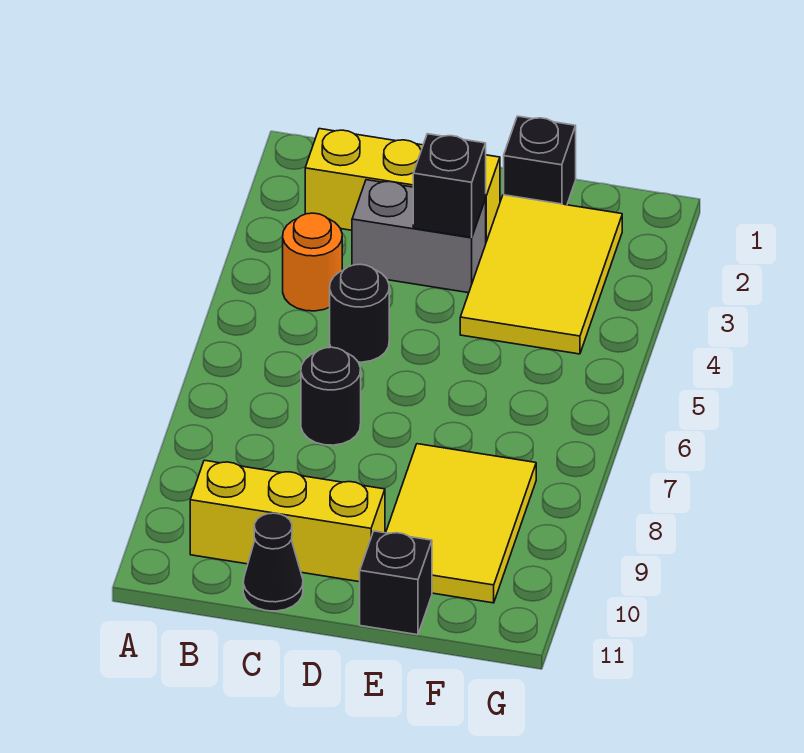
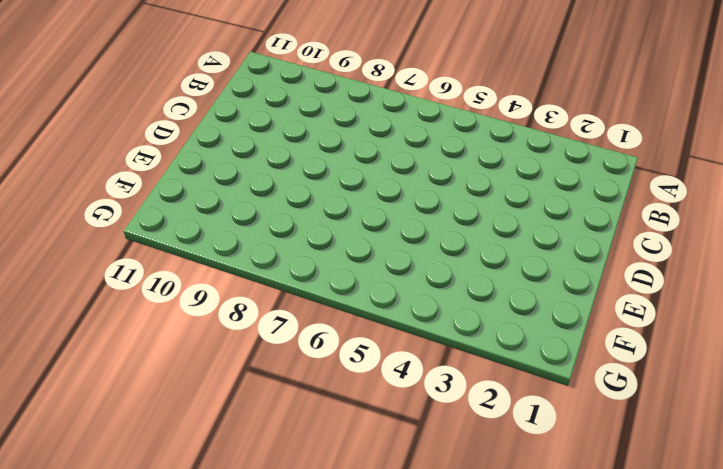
none -> yellow brick B2:D2 level 1
none -> orange round brick B4 level 1
none -> yellow brick B10:D10 level 1

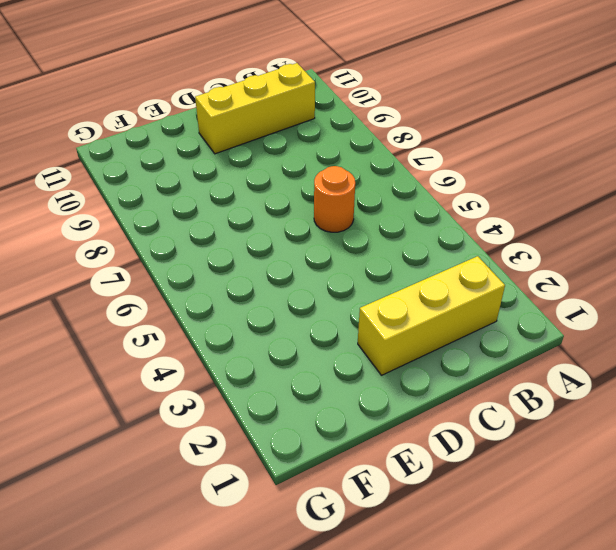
orange round brick C6 level 1 -> orange round brick B4 level 1
none -> grey brick C3:D3 level 1
none -> black round brick C5 level 1
none -> black round brick C7 level 1

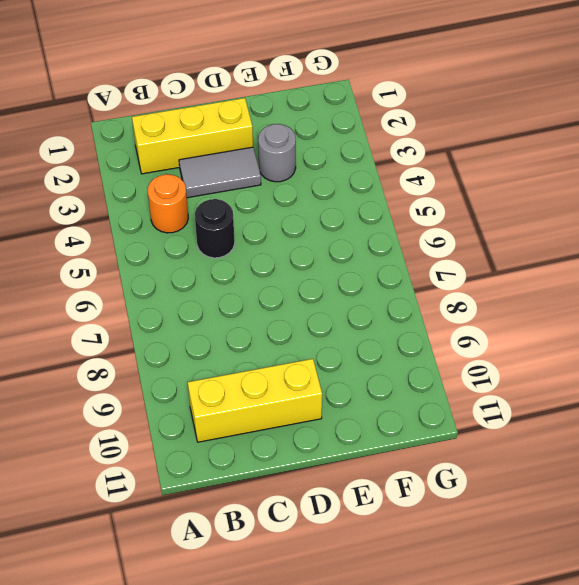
grey tile C3:D3 level 1 -> grey brick C3:D3 level 1
grey round brick E3 level 1 -> yellow tile E2:F4 level 1
none -> black round brick C7 level 1
none -> black cone C11 level 1
none -> black brick E1 level 1

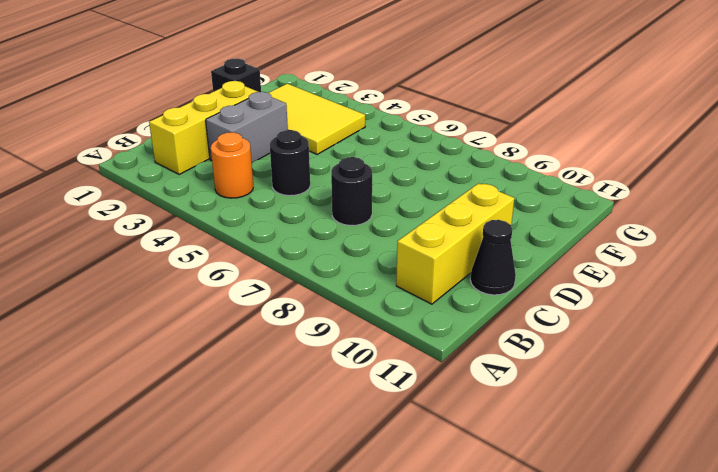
none -> yellow tile E8:F10 level 1
none -> black brick E11 level 1
none -> black brick D3 level 2

